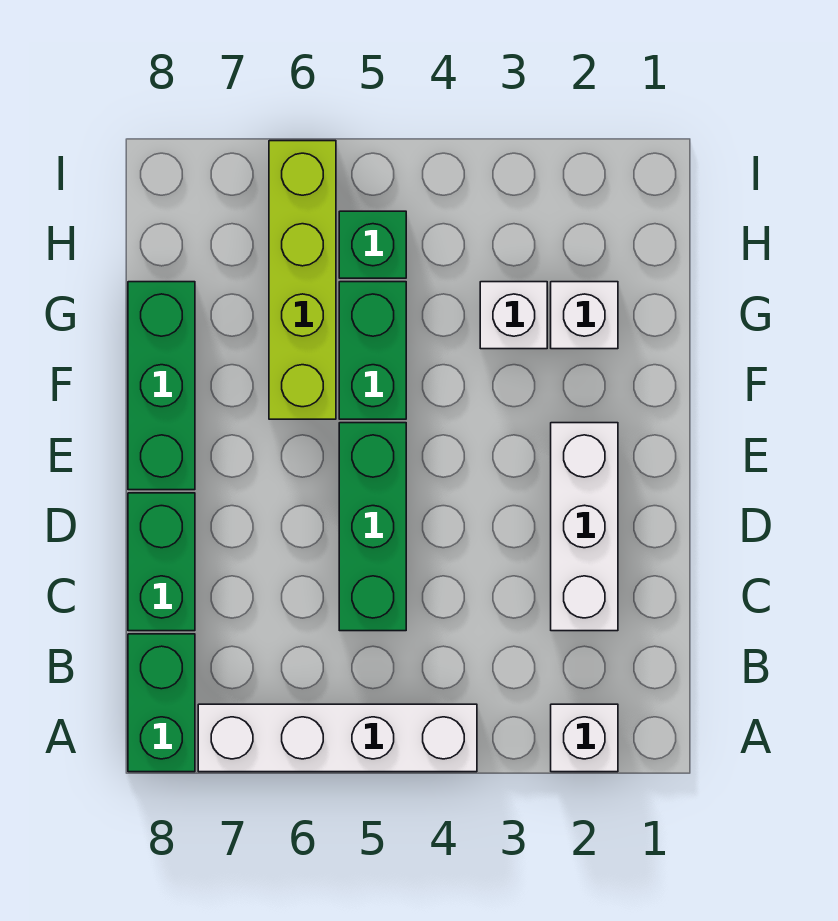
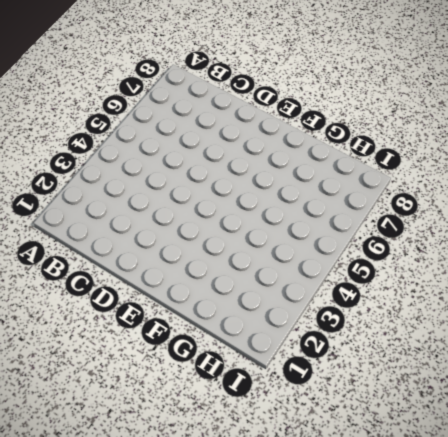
none -> white brick A2 level 1
none -> white brick A4:A7 level 1
none -> green brick A8:B8 level 1

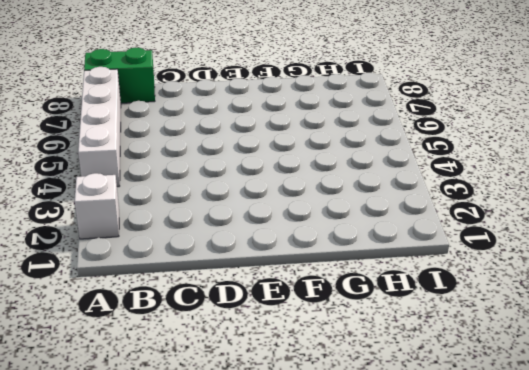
none -> white brick C2:E2 level 1
none -> green brick C5:E5 level 1
none -> green brick C8:D8 level 1

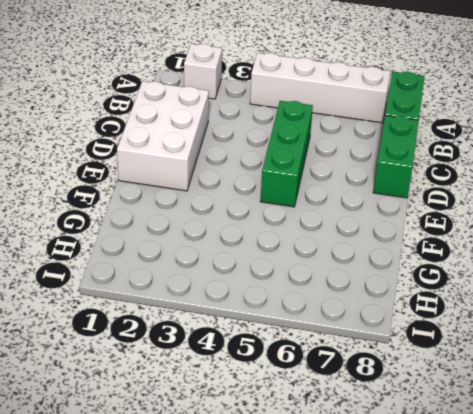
white brick C1:E2 level 1 -> white brick C2:E2 level 1
none -> green brick E8:G8 level 1
none -> green brick F5:G5 level 1
none -> lime brick F6:I6 level 1

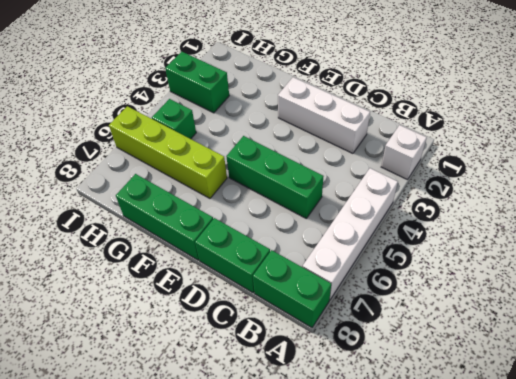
green brick H3:I3 level 1 -> green brick F5:G5 level 1
none -> white brick G2 level 1
none -> white brick G3 level 1

